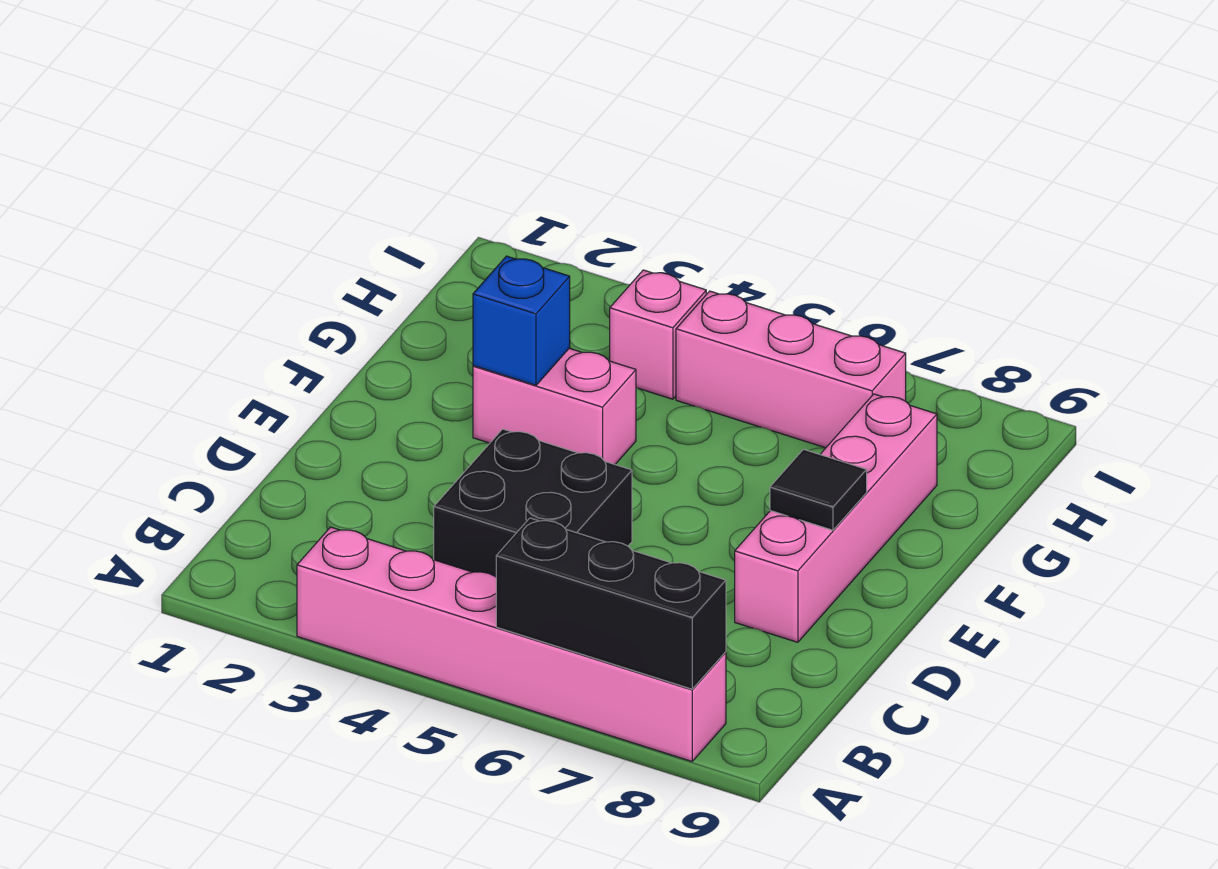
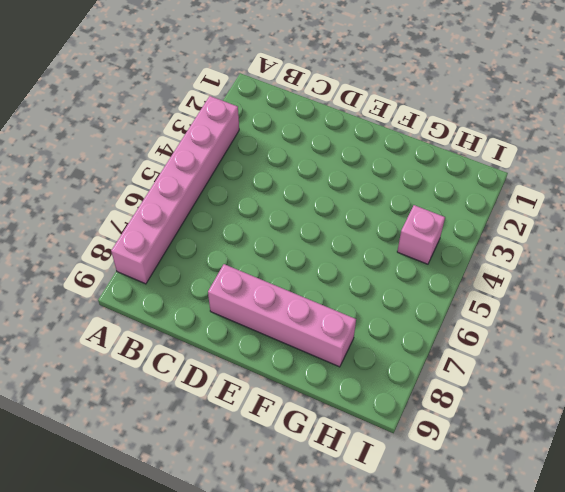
none -> black brick C4:D5 level 1
none -> pink brick F3:F4 level 1

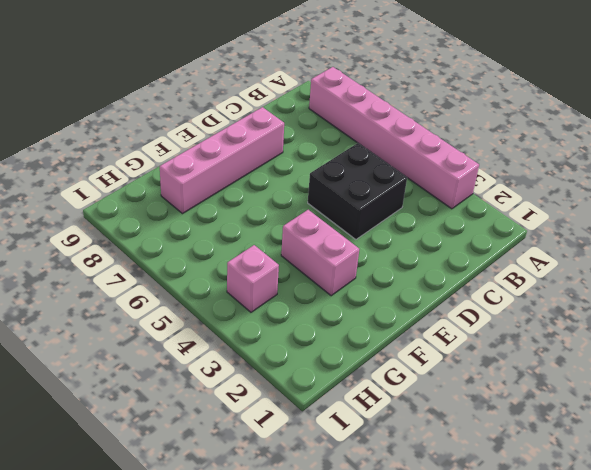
none -> pink brick H5:H7 level 1
none -> black brick A6:A8 level 2

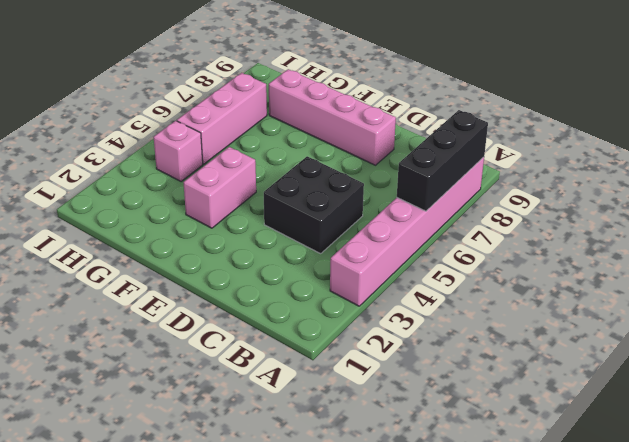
none -> black tile E8 level 2
none -> blue brick F3 level 2

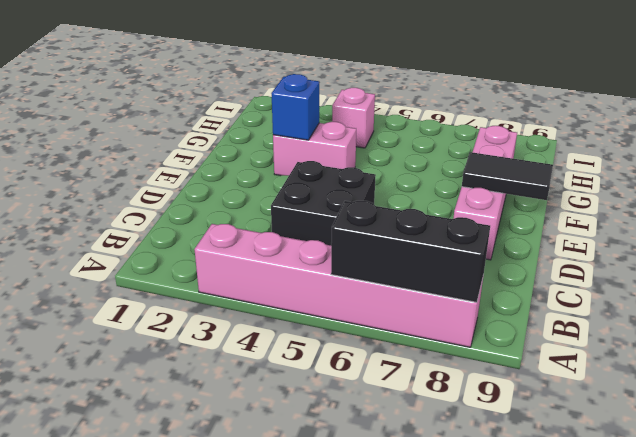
black tile E8:E9 level 2 -> black tile E8 level 2
none -> pink brick H5:H7 level 1

